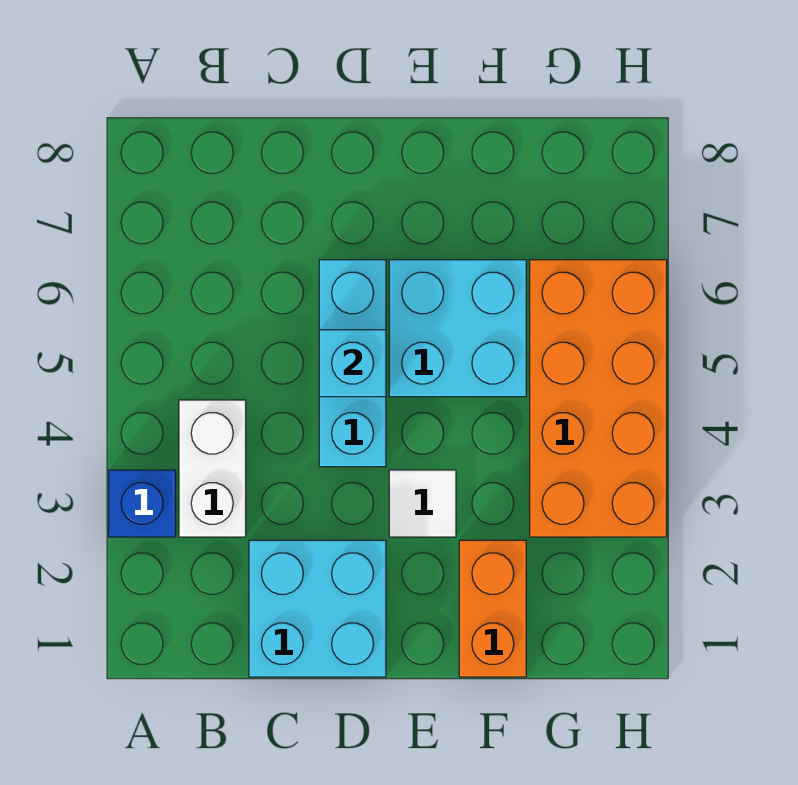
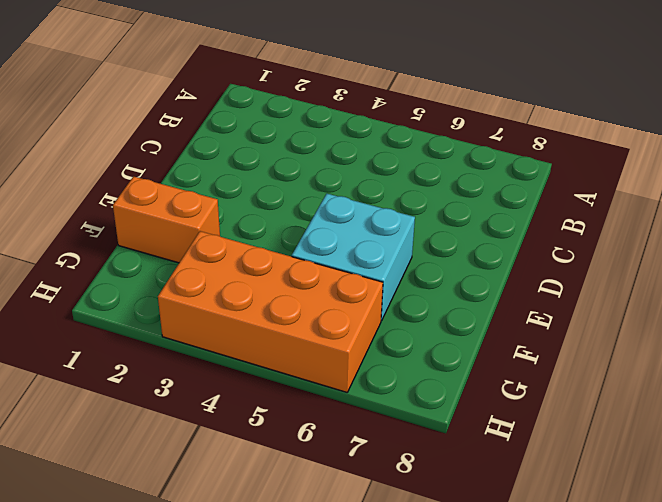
none -> blue brick A3 level 1
none -> white brick B3:B4 level 1

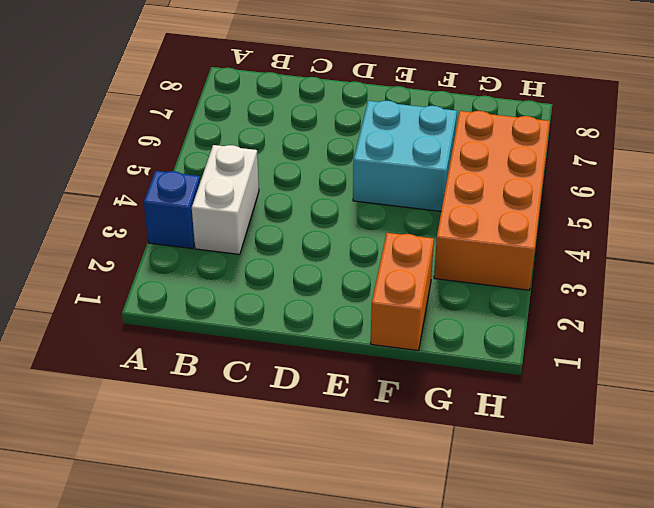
none -> cyan brick C1:D2 level 1
none -> cyan brick D4:D6 level 1

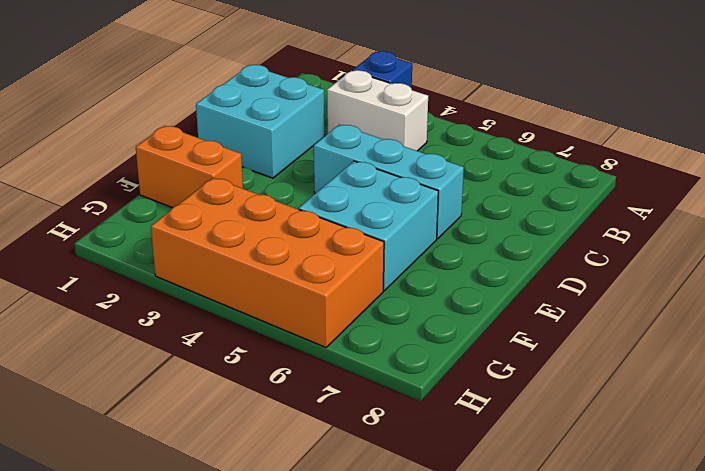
none -> white tile E3 level 1
none -> cyan brick D5 level 2

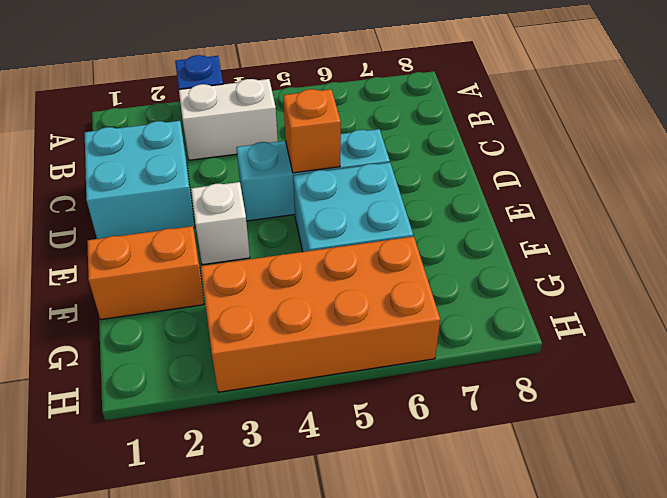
orange brick D5 level 2 -> cyan brick D5 level 2
white brick E3 level 1 -> white tile E3 level 1

